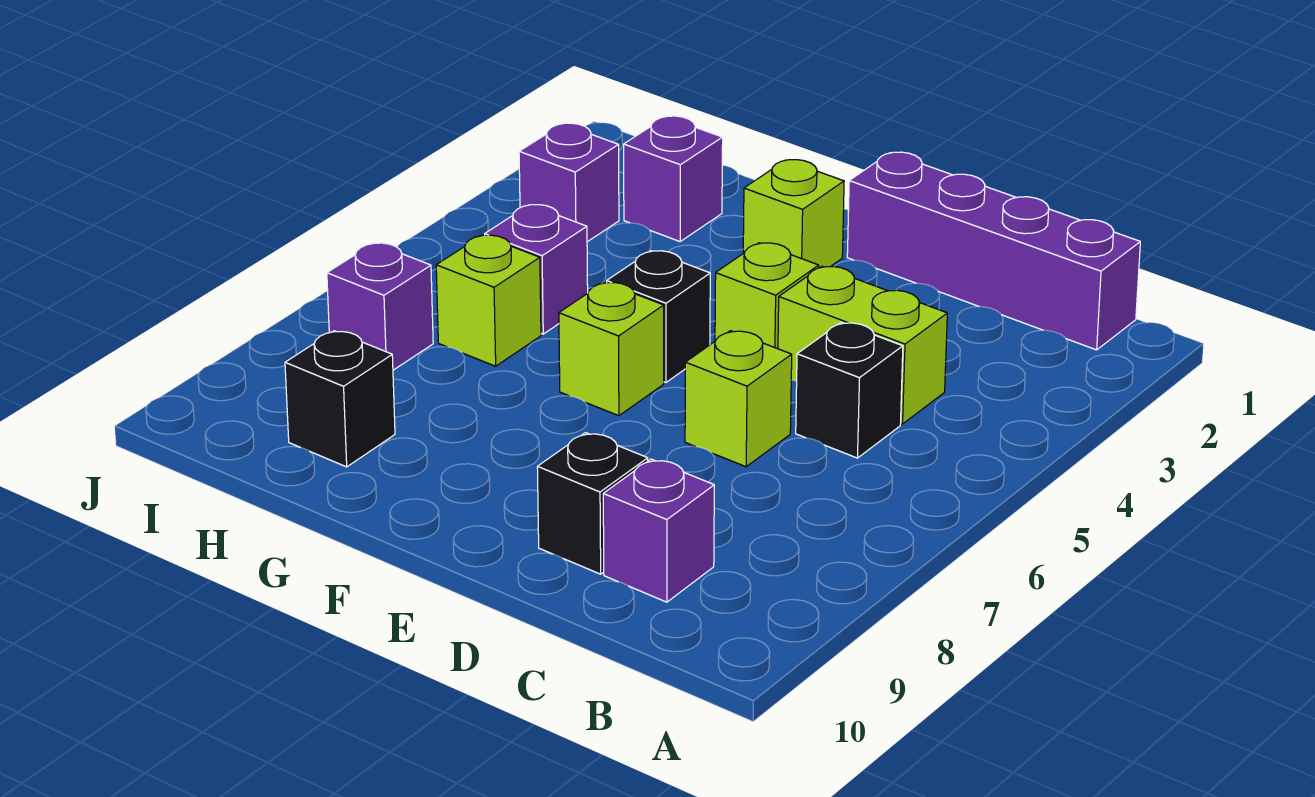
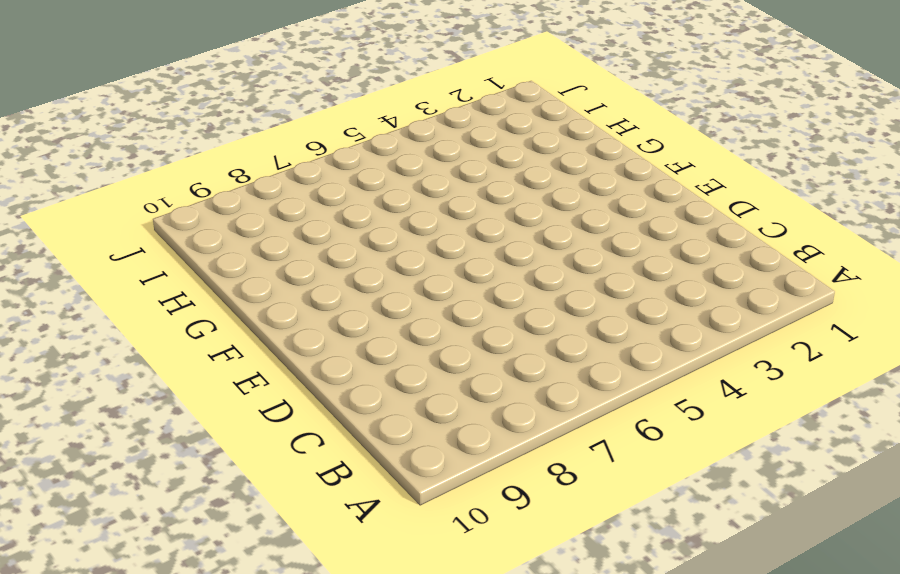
none -> purple brick B1:E1 level 1
none -> lime brick C4:D4 level 1
none -> black brick C5 level 1

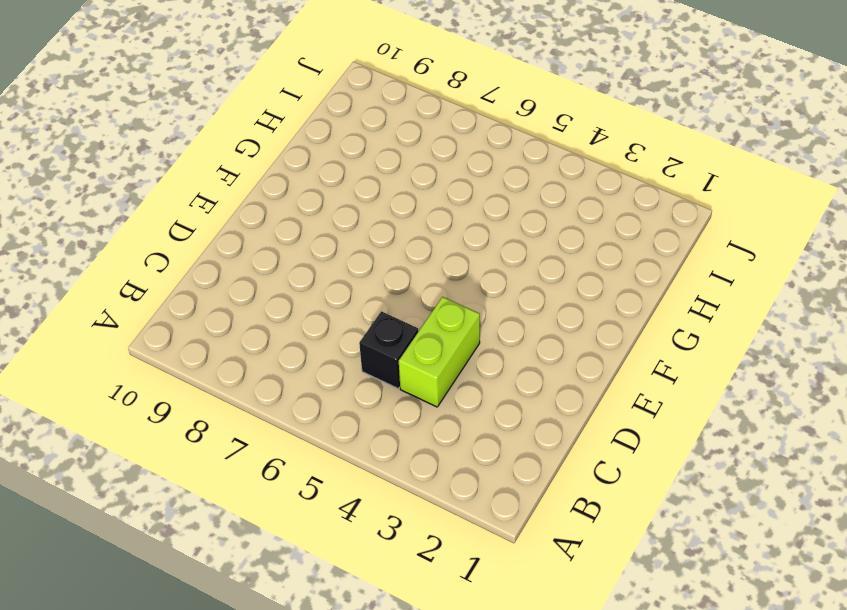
none -> purple brick B1:E1 level 1
none -> purple brick C9 level 1
none -> lime brick D6 level 1

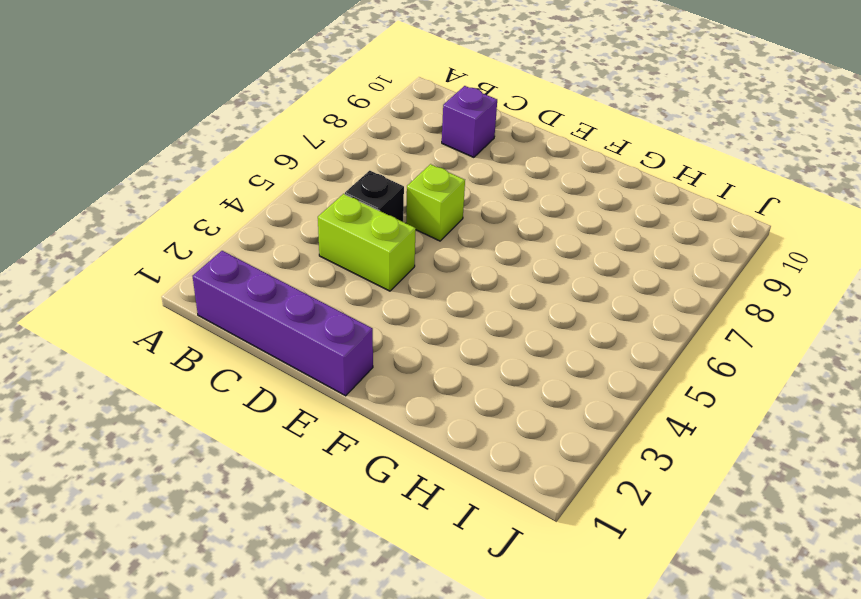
none -> black brick D9 level 1
none -> lime brick E4 level 1
none -> lime brick F2 level 1

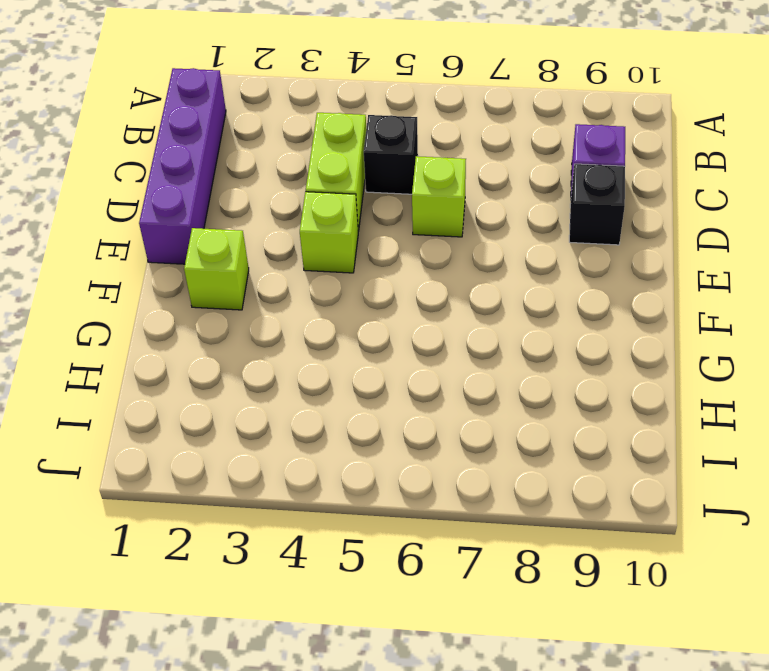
none -> black brick F5 level 1
none -> lime brick F6 level 1
none -> purple brick H2 level 1

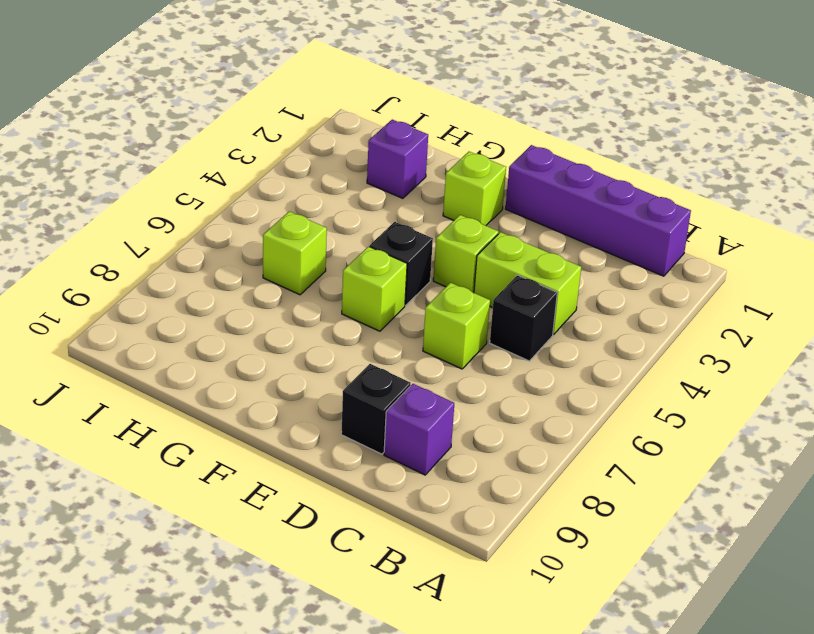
none -> purple brick H5 level 1
none -> black brick H9 level 1
none -> purple brick I3 level 1

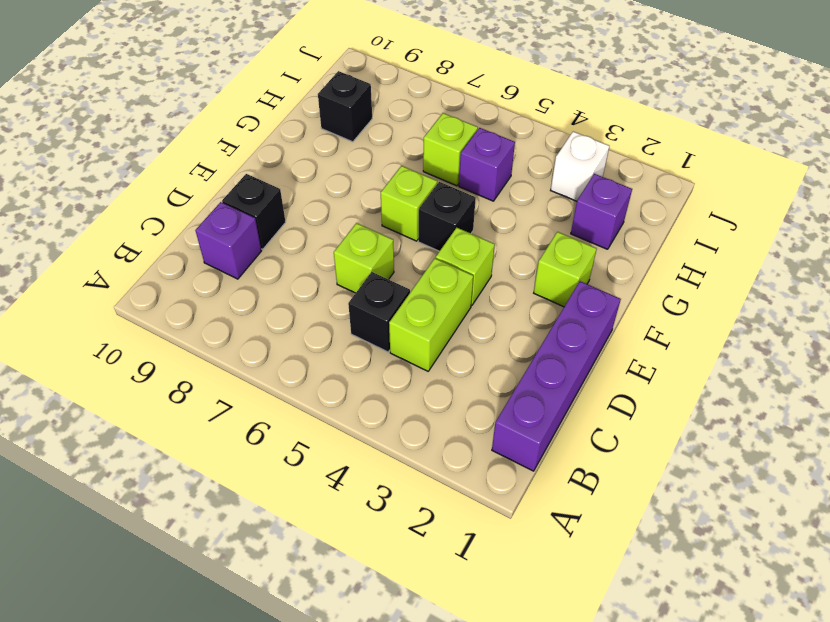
white brick I3 level 1 -> purple brick I3 level 1
none -> purple brick I7 level 1

